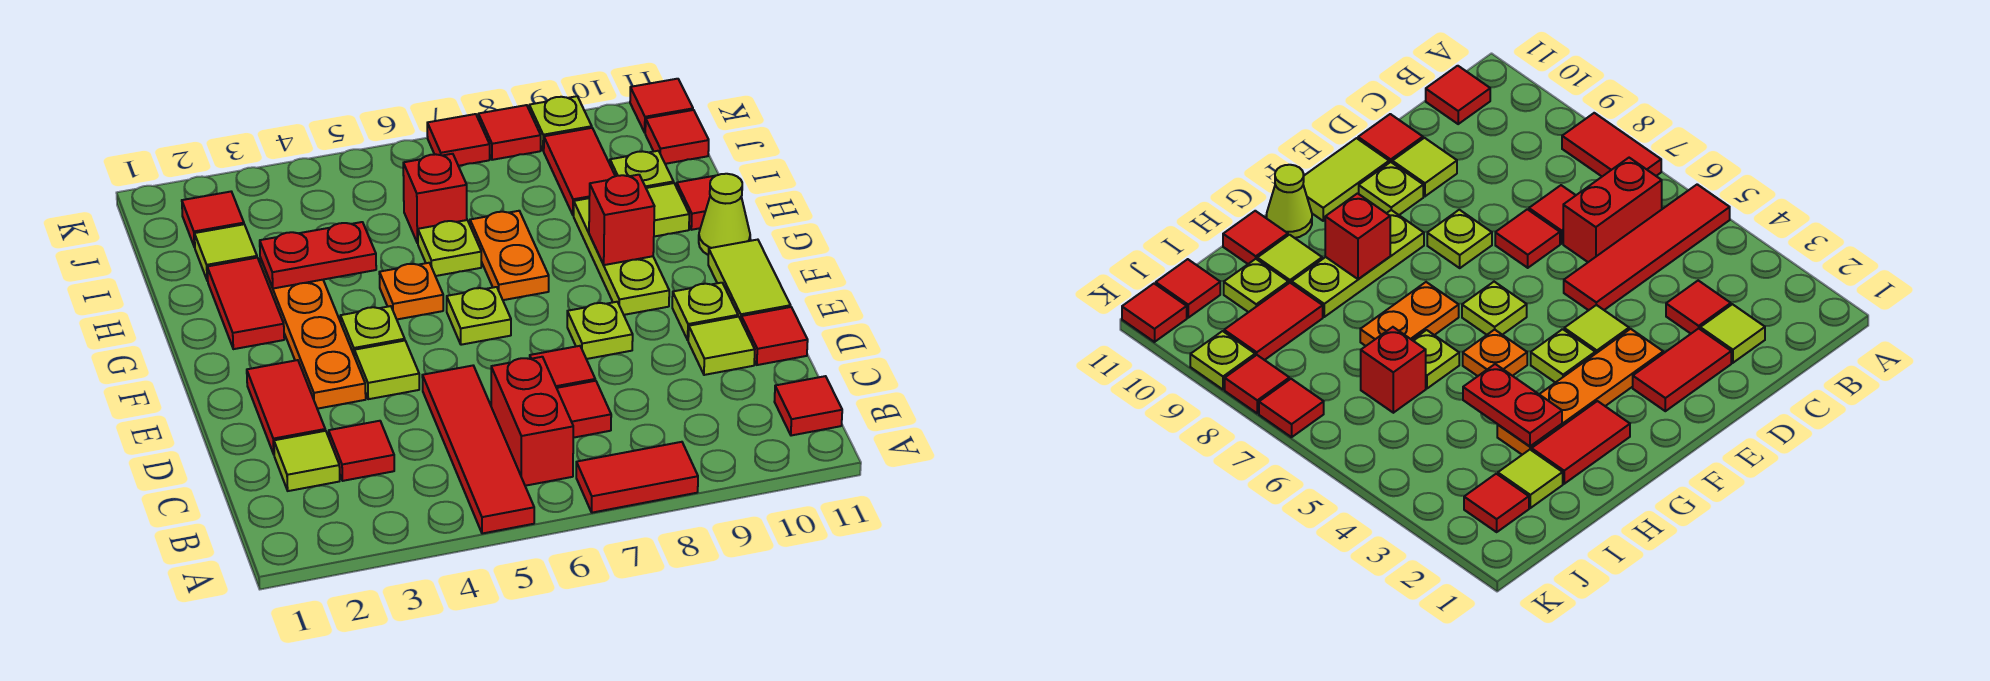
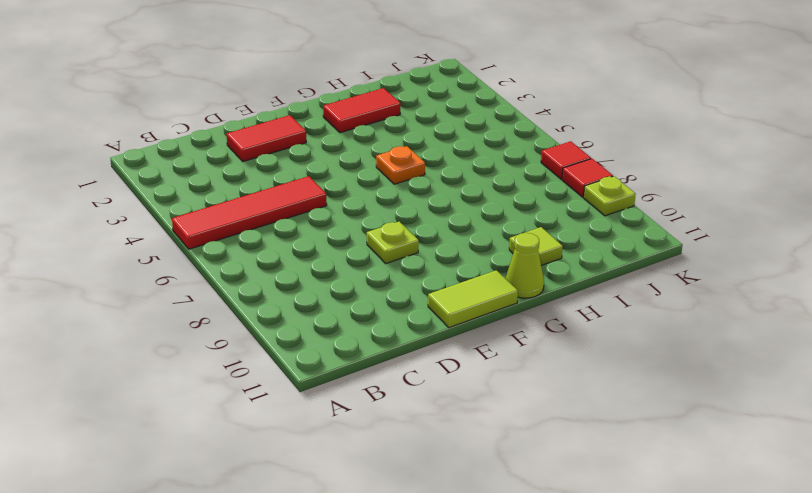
none -> red tile A7:A8 level 1
none -> red brick B6:C6 level 1
none -> red tile B11 level 1
none -> lime tile C2 level 1

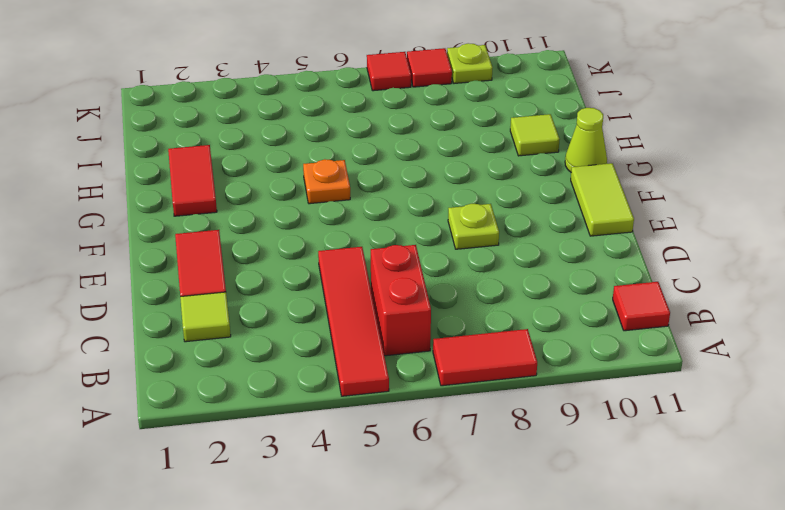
none -> red tile C3 level 1
none -> red tile C7 level 1
none -> red tile D7 level 1
none -> lime tile D10 level 1

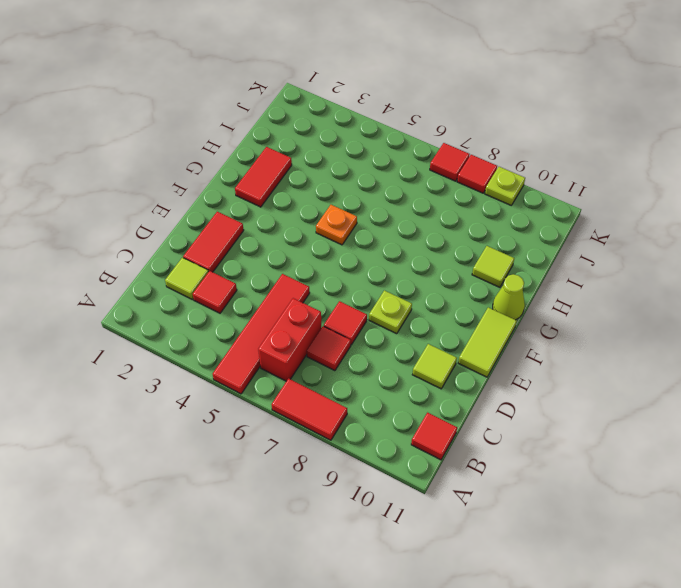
none -> red tile D11 level 1
none -> orange plate E3:H3 level 1
none -> lime tile E4 level 1
none -> lime plate E10 level 1

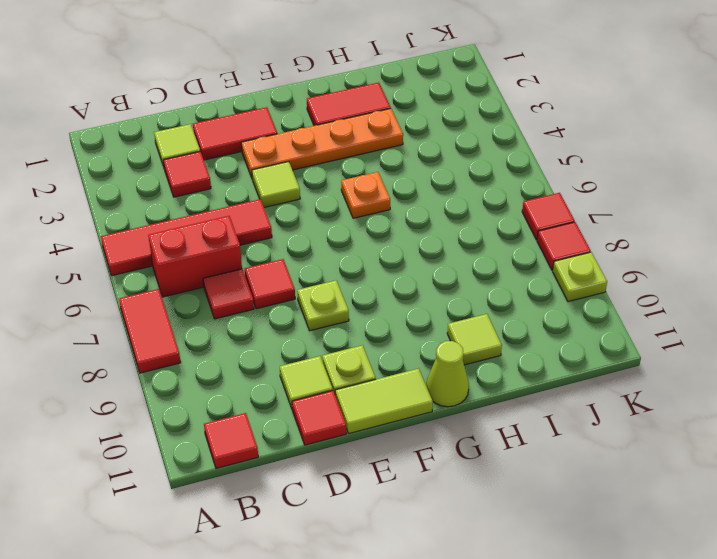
none -> lime plate F4 level 1
none -> lime plate F6 level 1
none -> lime plate F9:H9 level 1
none -> orange plate G7:H7 level 1

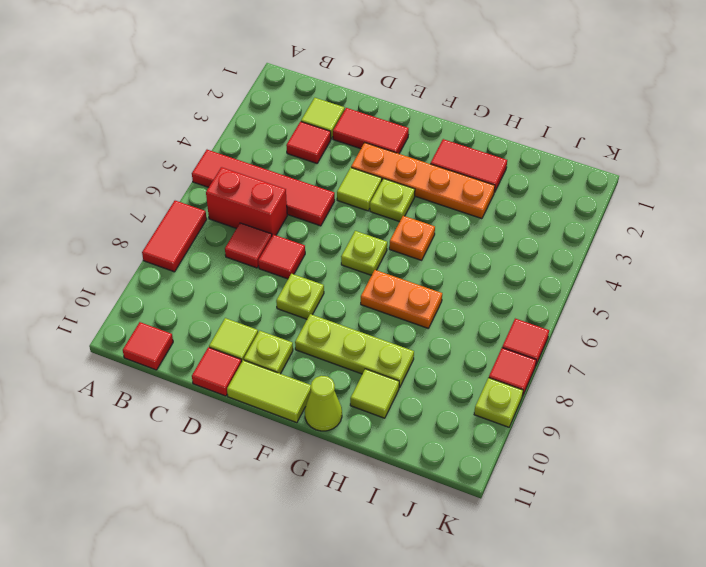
none -> lime plate H6 level 1
none -> red tile H11 level 1
none -> lime tile I2 level 1
none -> red brick I6 level 1

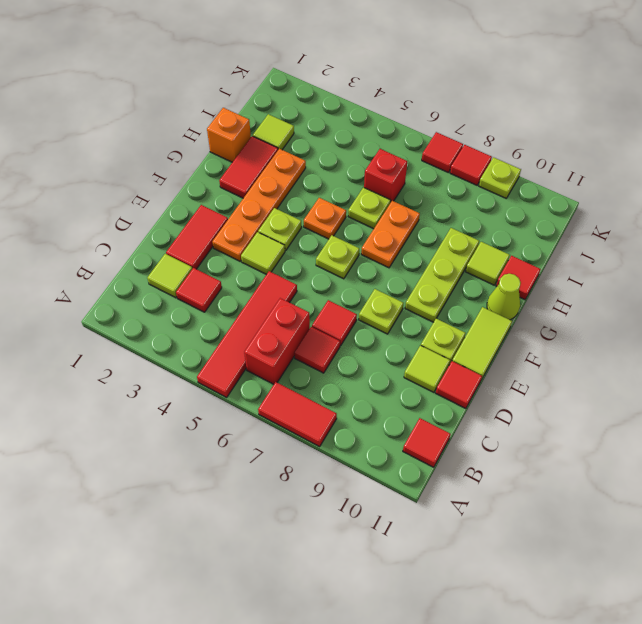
orange brick H1 level 1 -> none
none -> red tile I9:J9 level 1
none -> lime plate I10 level 1
none -> red tile J2 level 1
none -> red tile J11 level 1

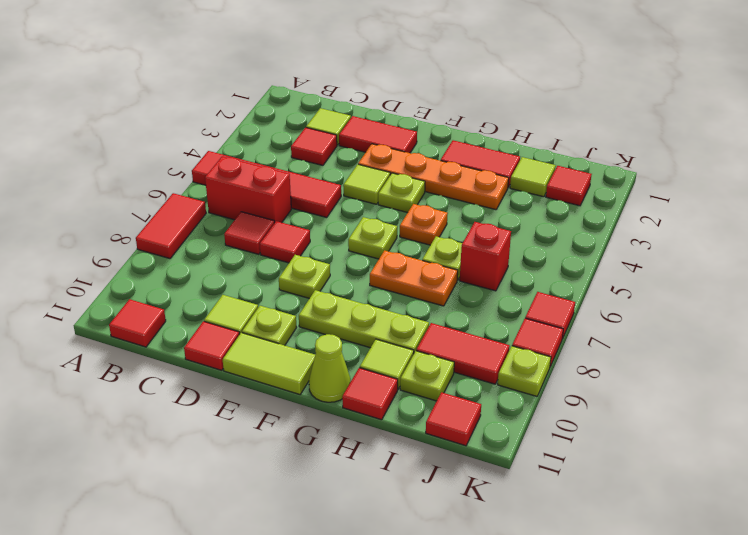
none -> red tile K11 level 1
none -> red brick G9 level 2
none -> red plate H3:H4 level 2

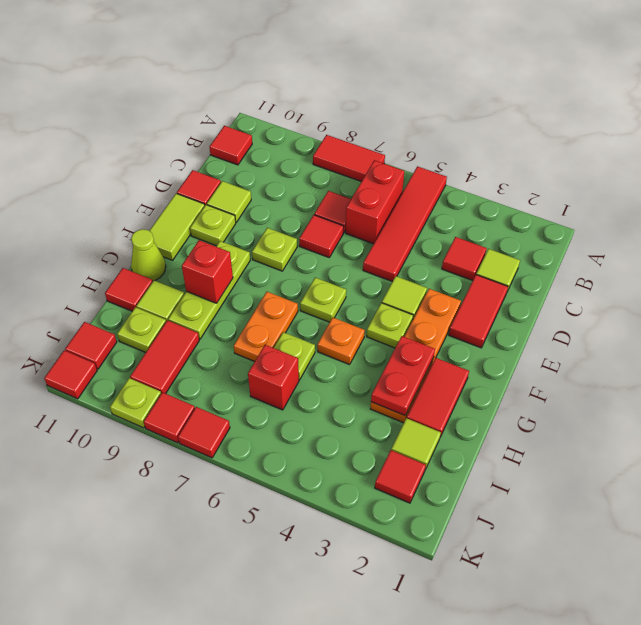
red plate G3:H3 level 2 -> red plate H3:H4 level 2

